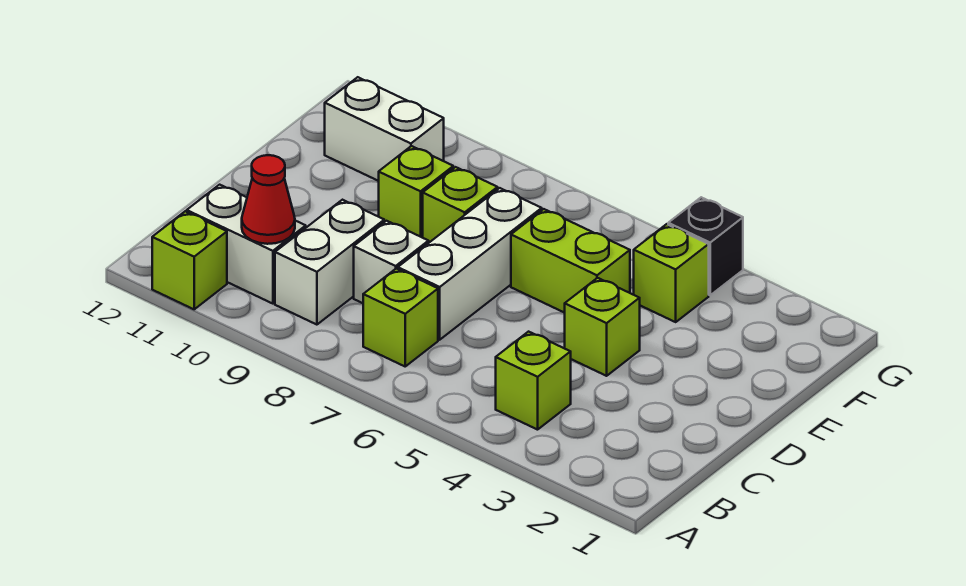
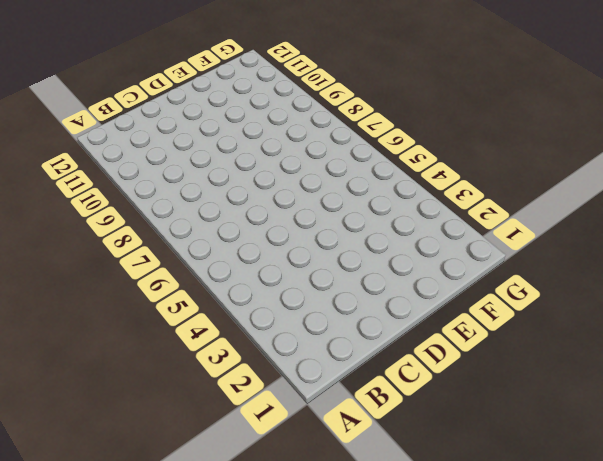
none -> lime brick A11 level 1
none -> lime brick B4 level 1
none -> lime brick B7 level 1

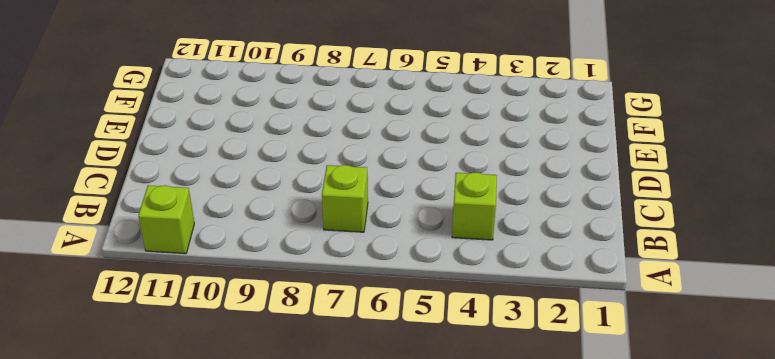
none -> white brick B9:C9 level 1
none -> white brick B10:B11 level 1
none -> white brick C7:E7 level 1

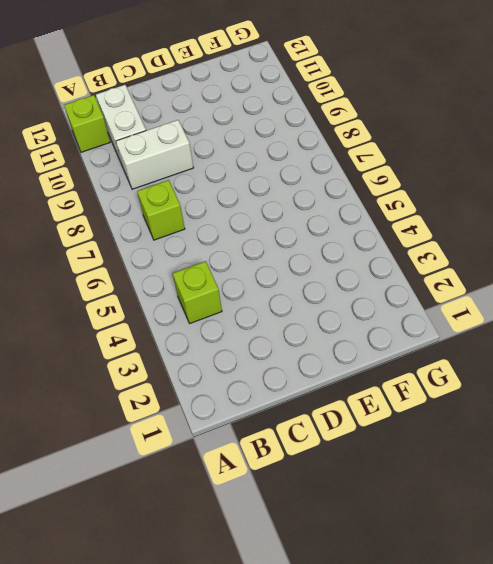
none -> white brick C7:E7 level 1
none -> white brick C8 level 1
none -> lime brick D4 level 1

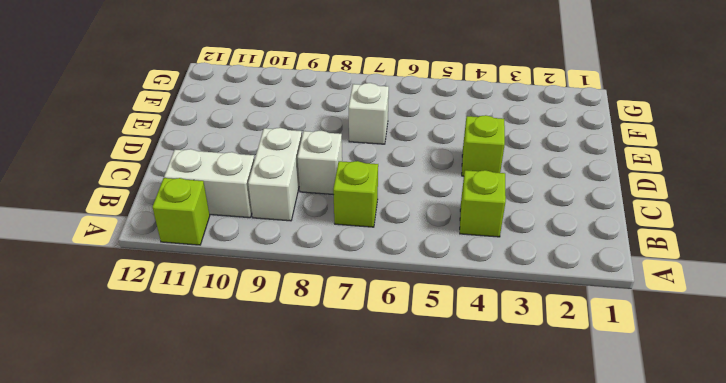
white brick E7 level 1 -> white brick C7:E7 level 1
none -> lime brick E5:E6 level 1
none -> lime brick E8 level 1
none -> lime brick E9 level 1

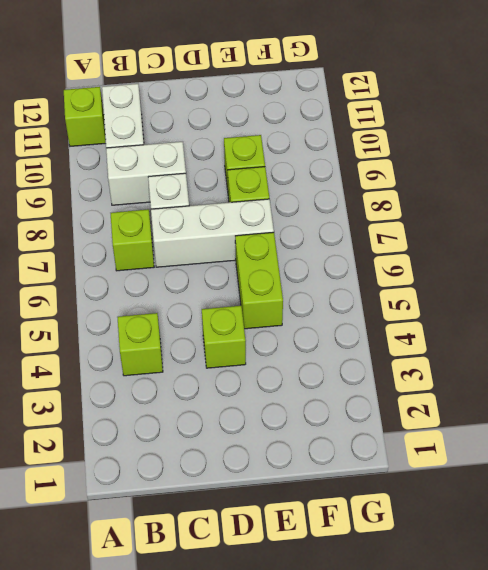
none -> lime brick F4 level 1
none -> white brick F10:F11 level 1
none -> black brick G4 level 1

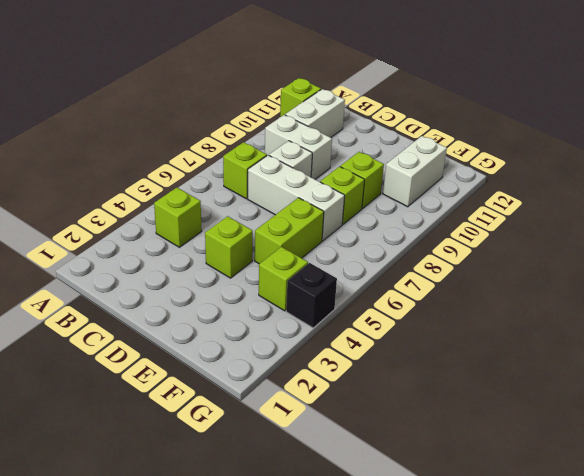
none -> red cone B10 level 2

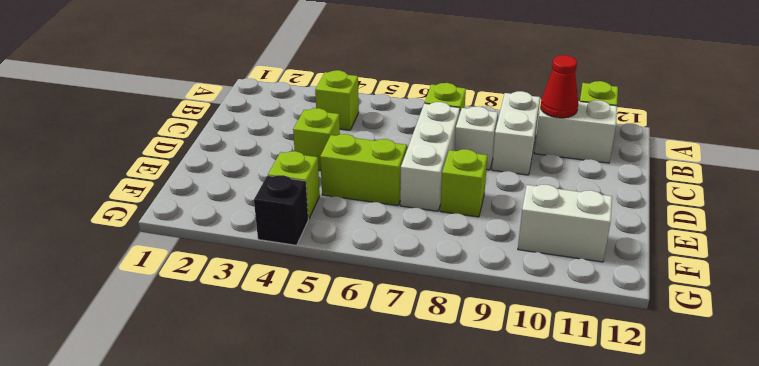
none -> lime brick E9 level 1

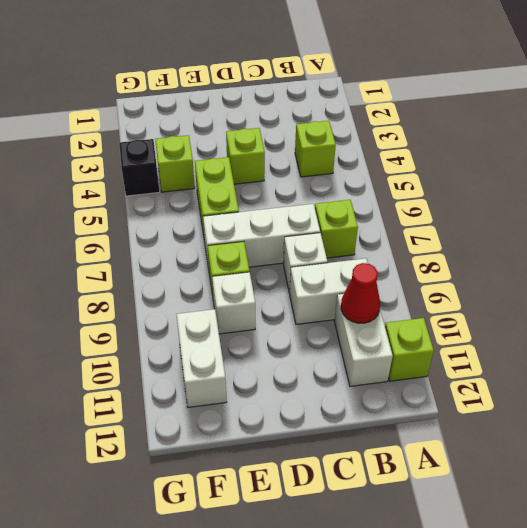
white brick E9 level 1 -> lime brick E9 level 1

